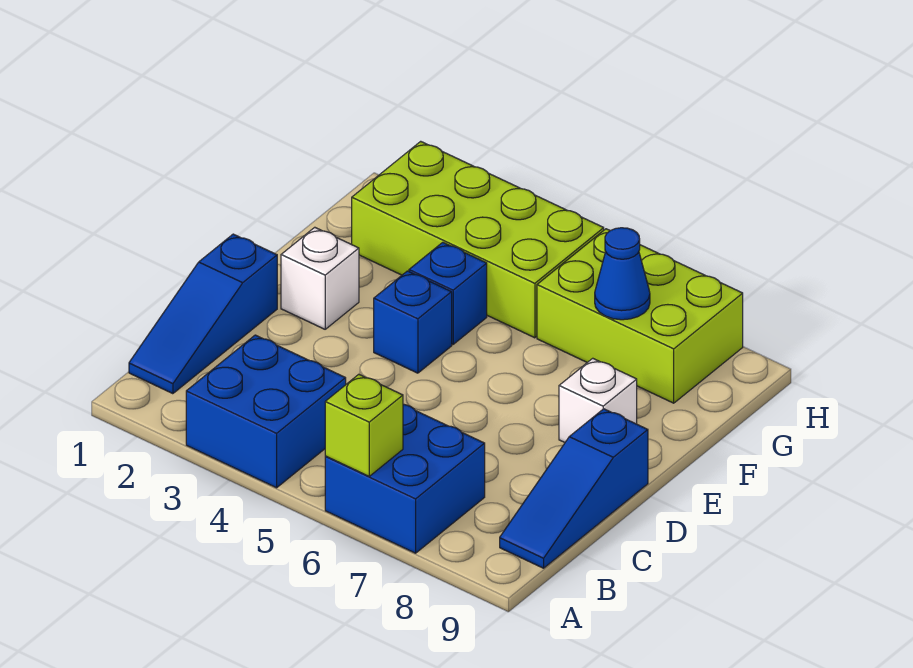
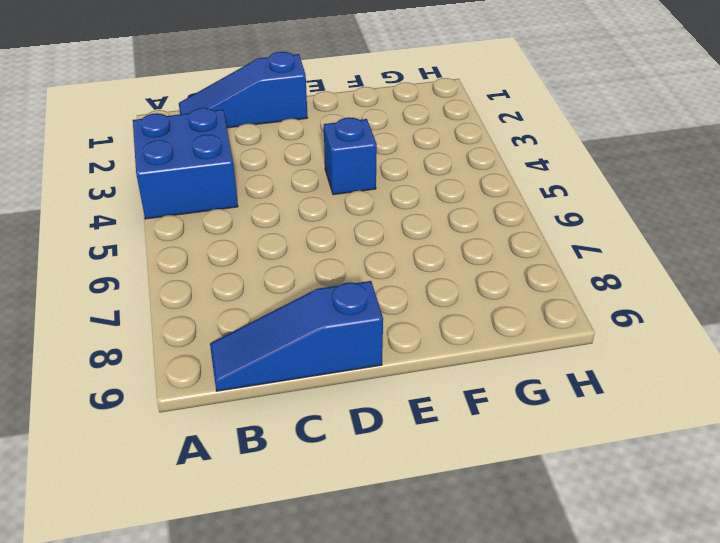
none -> blue brick A6:B7 level 1
none -> white brick E2 level 1
none -> white brick E8 level 1

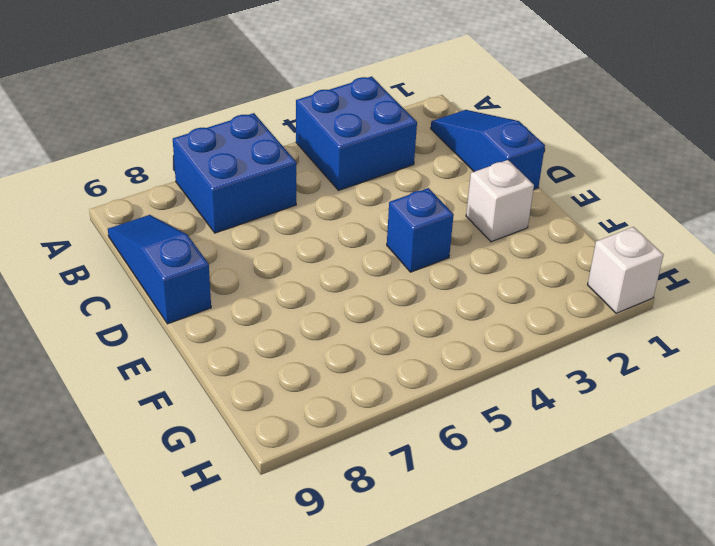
white brick H1 level 1 -> white brick E8 level 1
none -> blue brick F4 level 1
none -> lime brick G2:H5 level 1
none -> lime brick G6:H8 level 1

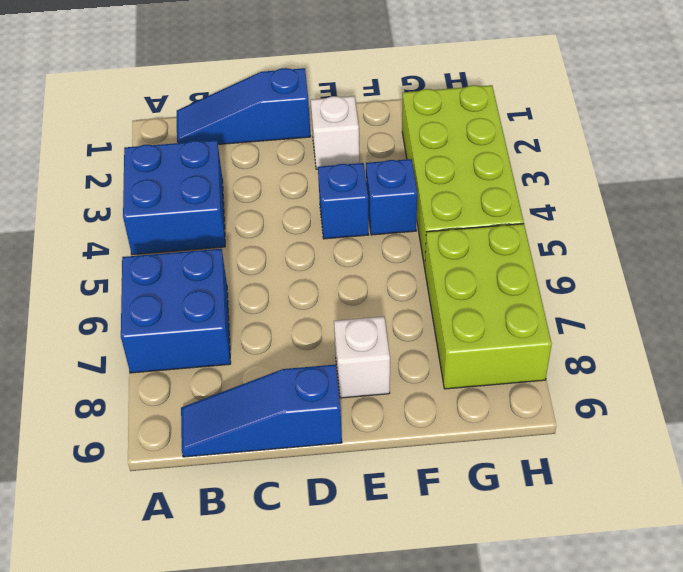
none -> lime brick A6 level 2
none -> blue cone G7 level 2

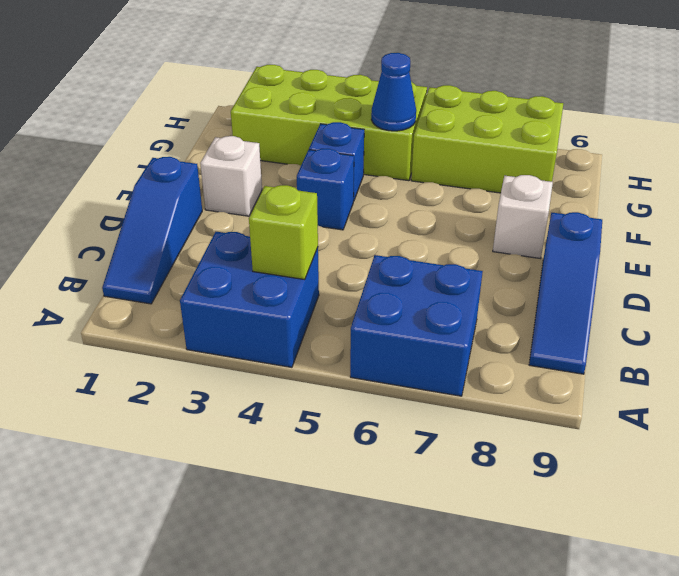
lime brick B4 level 2 -> lime brick A6 level 2
blue cone G5 level 2 -> blue cone G7 level 2

